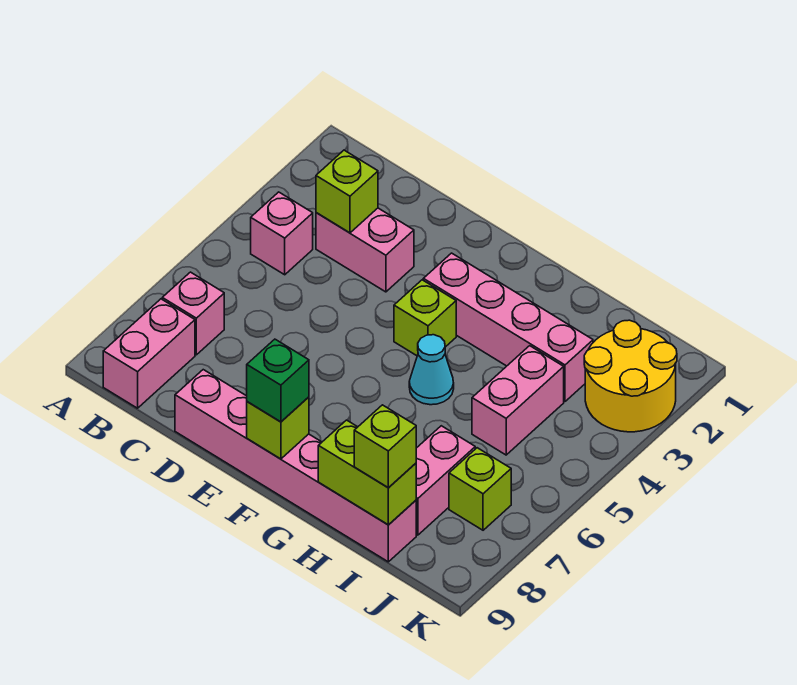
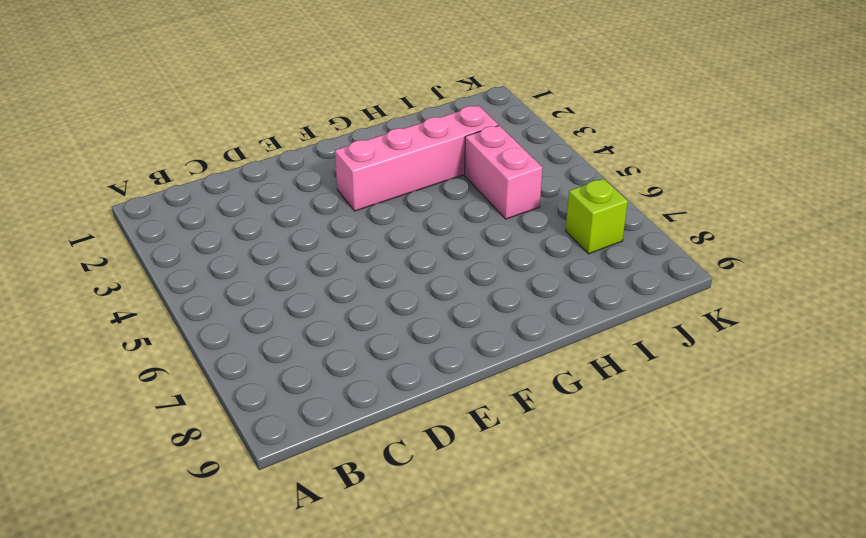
none -> pink brick B4 level 1
none -> pink brick B7 level 1
none -> pink brick B8:B9 level 1

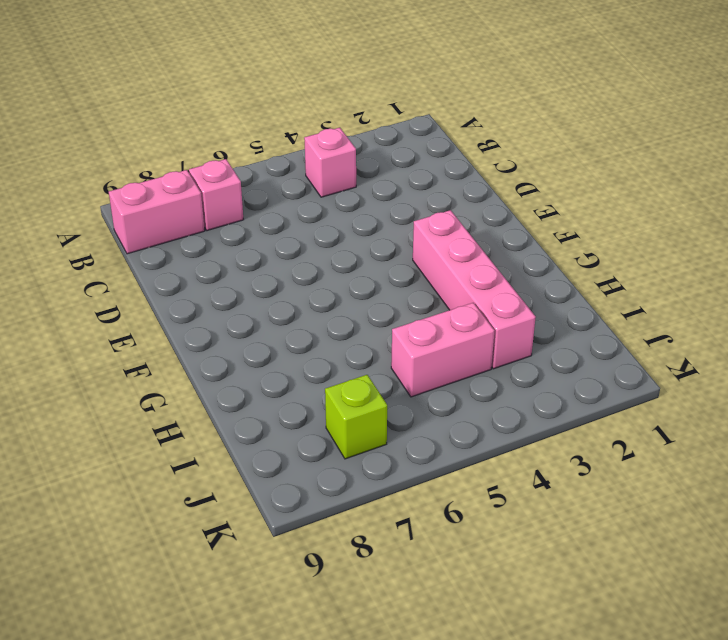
none -> pink brick C3:D3 level 1
none -> pink brick D9:I9 level 1
none -> lime brick F4 level 1

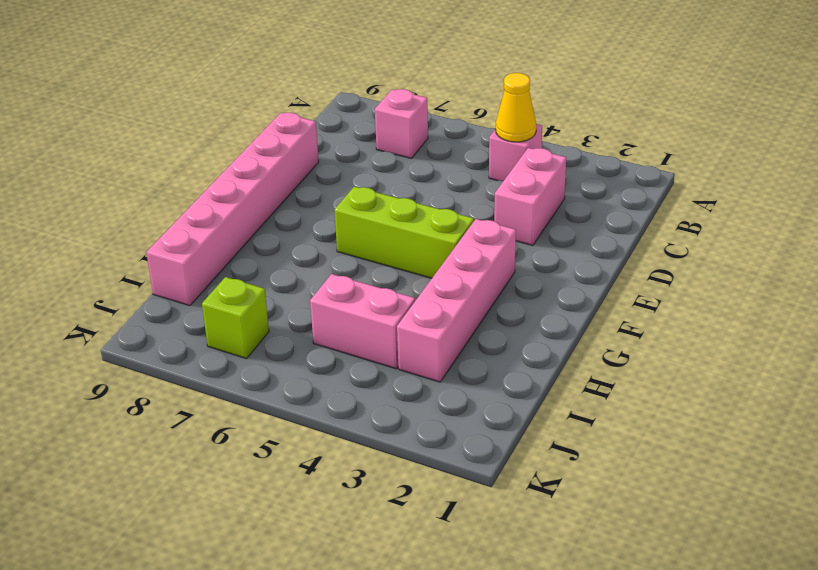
yellow cone B4 level 2 -> none
lime brick F4:F6 level 1 -> lime brick F4 level 1
none -> pink brick B8:B9 level 1
none -> cyan cone G5 level 1
none -> pink brick I7:I8 level 1

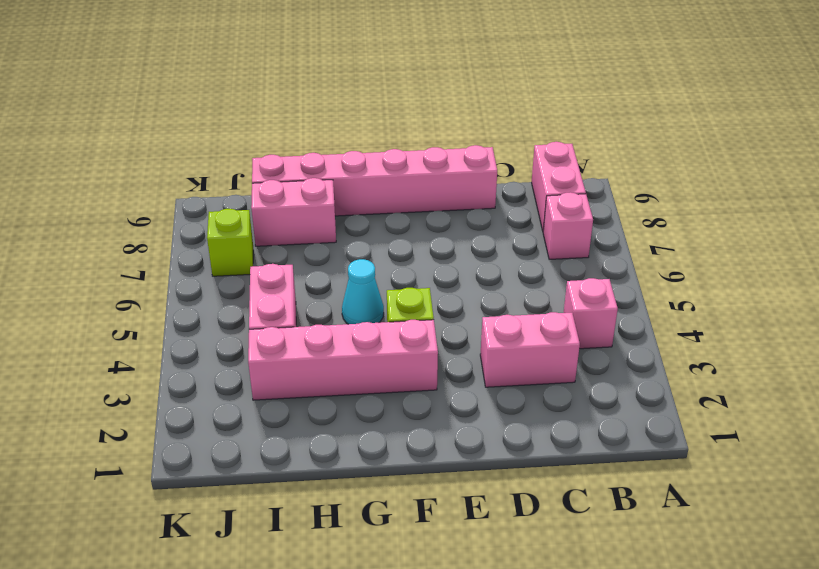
pink brick H8:I8 level 1 -> pink brick I7:I8 level 1
none -> yellow round brick J2:K3 level 1
none -> lime brick C3 level 2
none -> lime brick F9 level 2

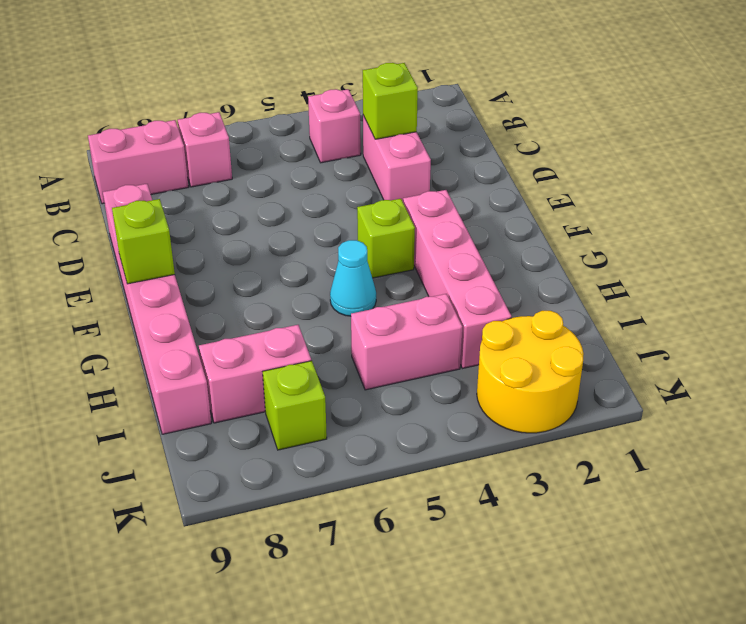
none -> lime brick H9:I9 level 2
none -> green brick F9 level 3
none -> lime brick I9 level 3

